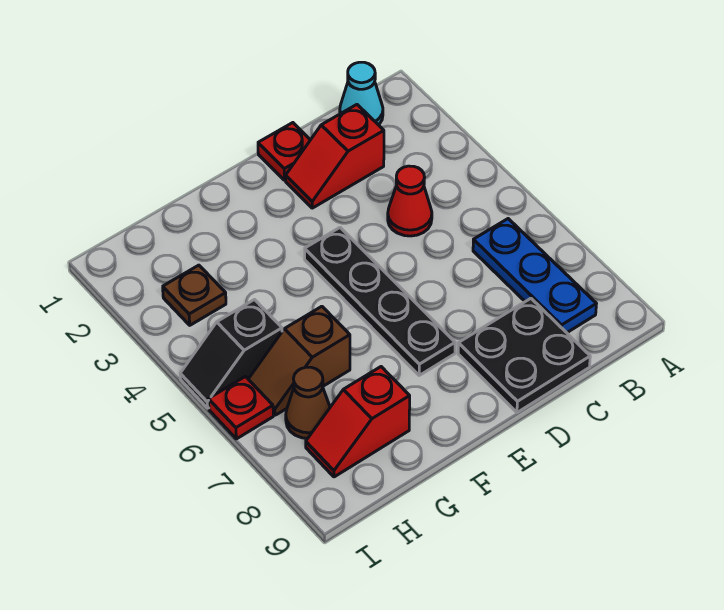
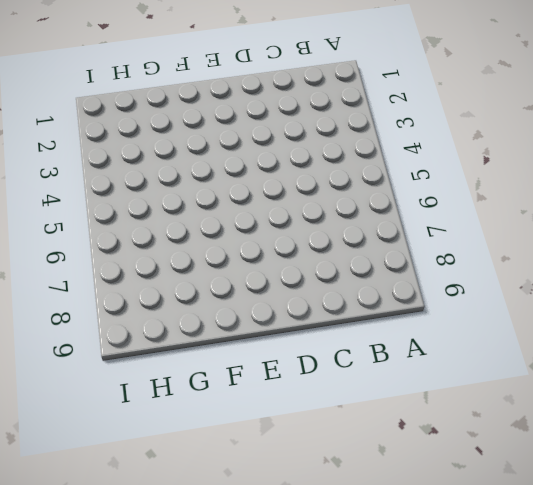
none -> cyan cone B1 level 1
none -> blue plate B6:B8 level 1
none -> red slope C2:D2 level 1 top C

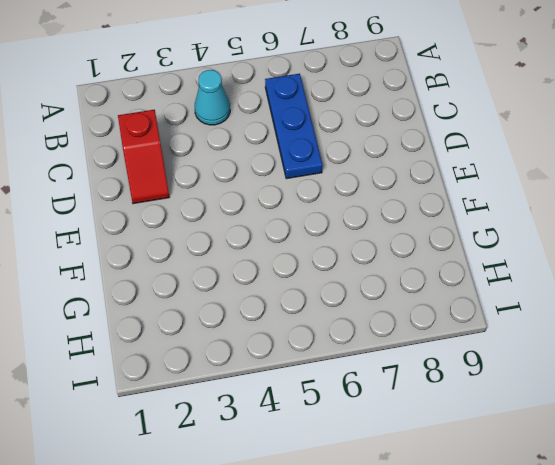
cyan cone B4 level 1 -> cyan cone B1 level 1
blue plate B6:D6 level 1 -> blue plate B6:B8 level 1
none -> red cone C4 level 1
none -> black plate C8:D9 level 1
none -> red plate D1 level 1

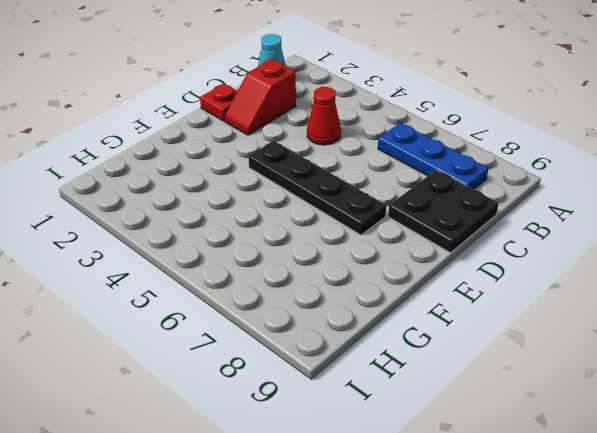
none -> brown slope G6:H6 level 1 top G
none -> red slope G8:H8 level 1 top G
none -> brown plate H3 level 1

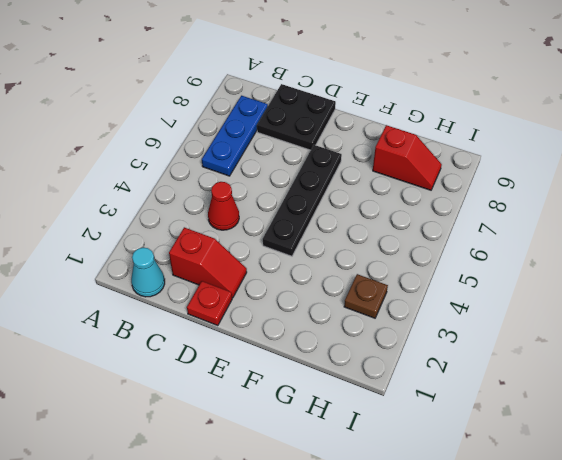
none -> brown slope G6:H6 level 1 top G
none -> black slope H5:I5 level 1 top H
none -> brown cone H7 level 1

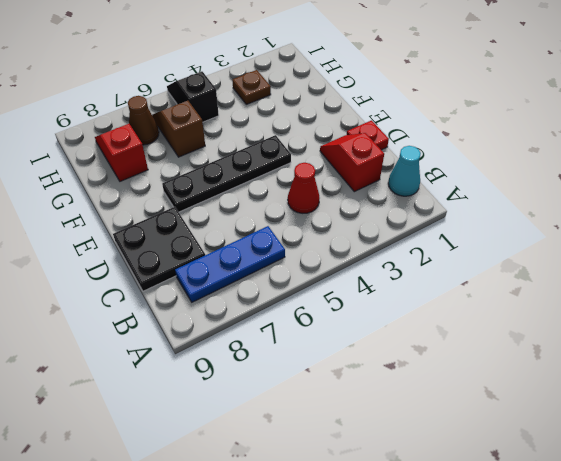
none -> red plate I6 level 1

